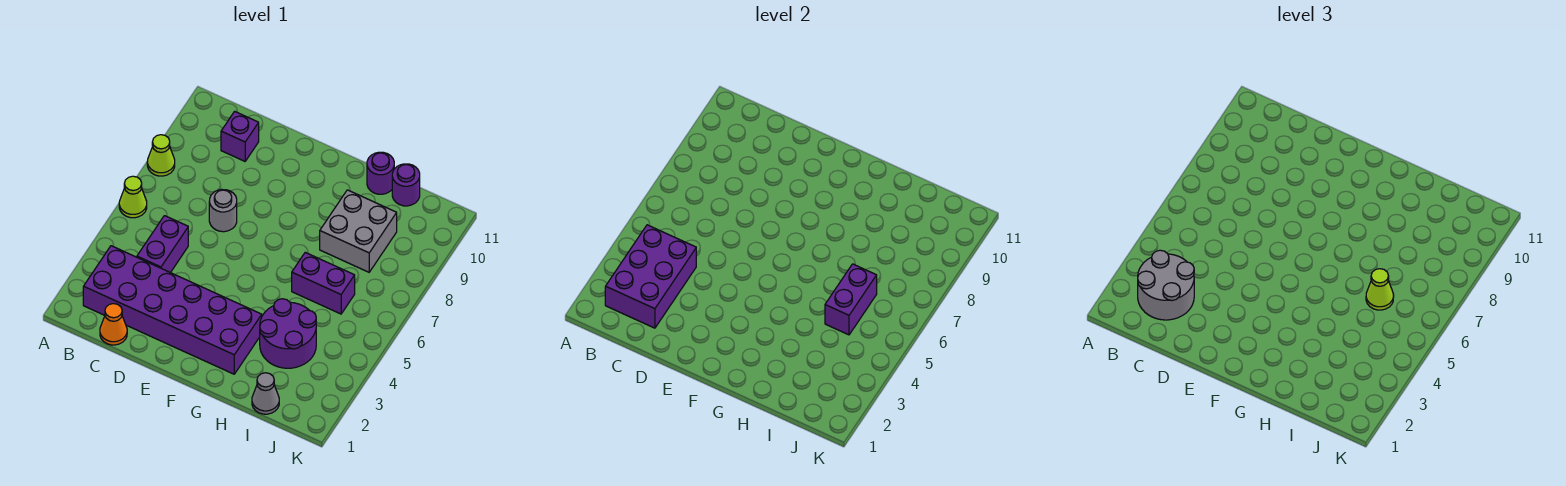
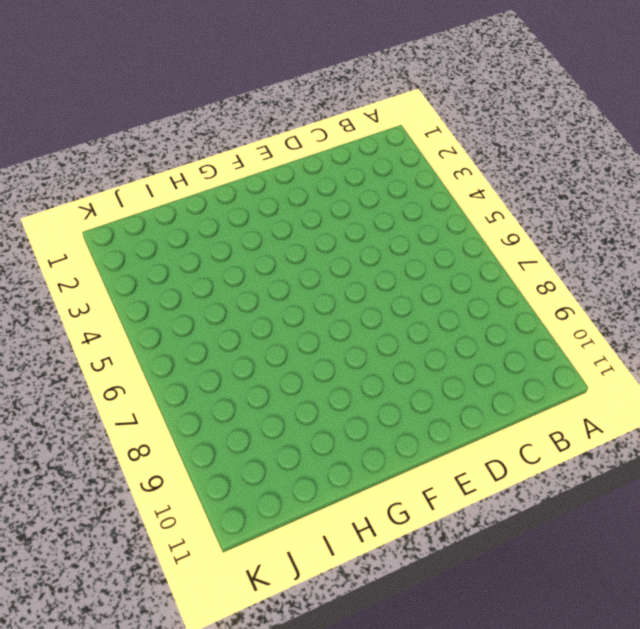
none -> lime cone A6 level 1
none -> lime cone A8 level 1
none -> purple brick B2:G3 level 1

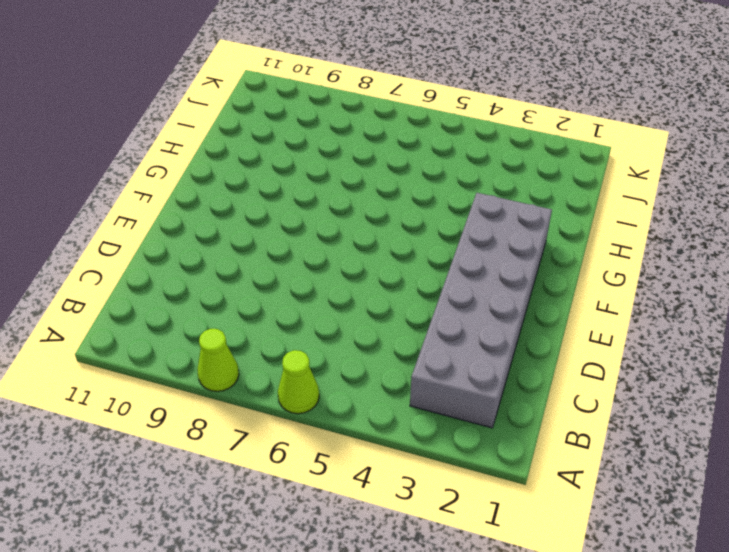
grey brick B2:G3 level 1 -> purple brick B2:G3 level 1
none -> orange cone C1 level 1
none -> purple brick C4:C5 level 1
none -> purple brick C10 level 1

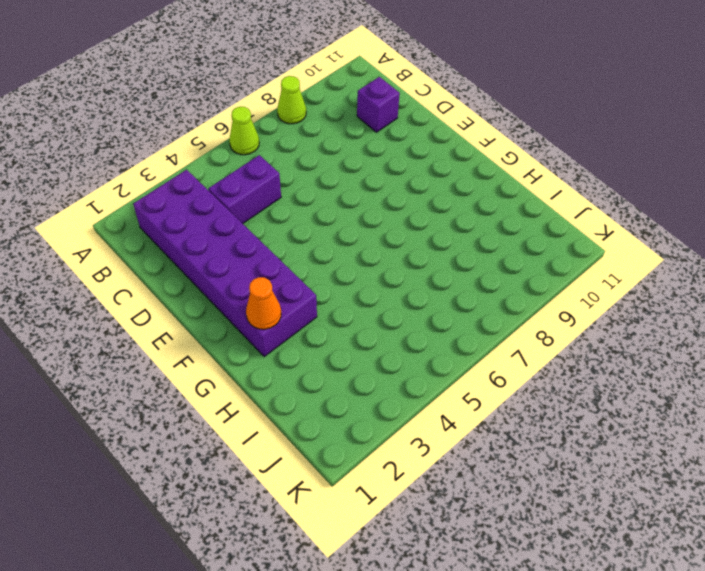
orange cone G2 level 2 -> orange cone C1 level 1
none -> grey round brick D7 level 1
none -> purple round brick H3:I4 level 1
none -> purple brick H6:I6 level 1

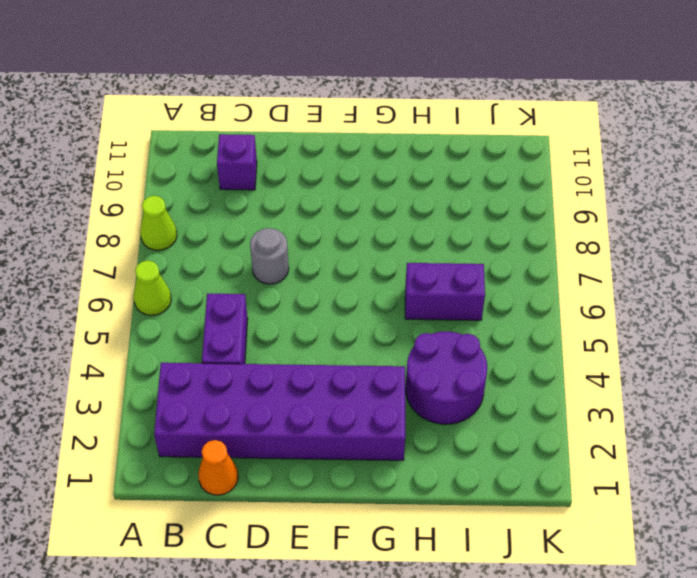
none -> grey brick H8:I9 level 1
none -> purple round brick H11 level 1
none -> grey cone I1 level 1

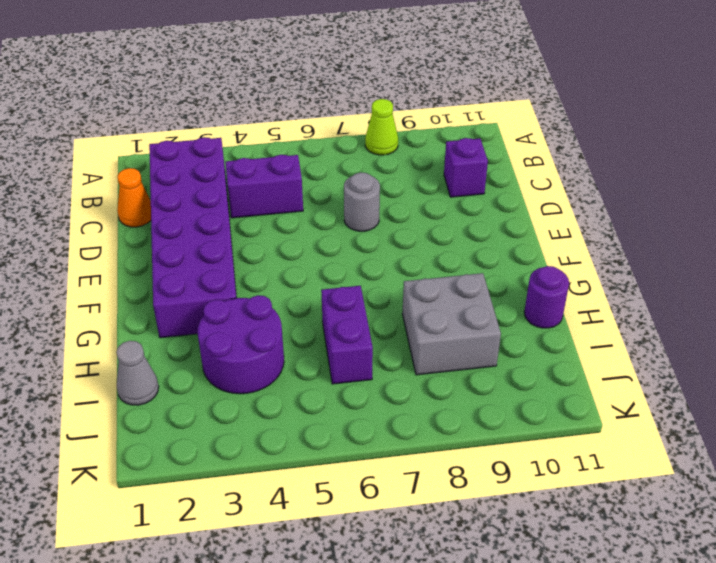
none -> lime cone A6 level 1
none -> purple round brick I11 level 1
none -> purple brick B2:C4 level 2

